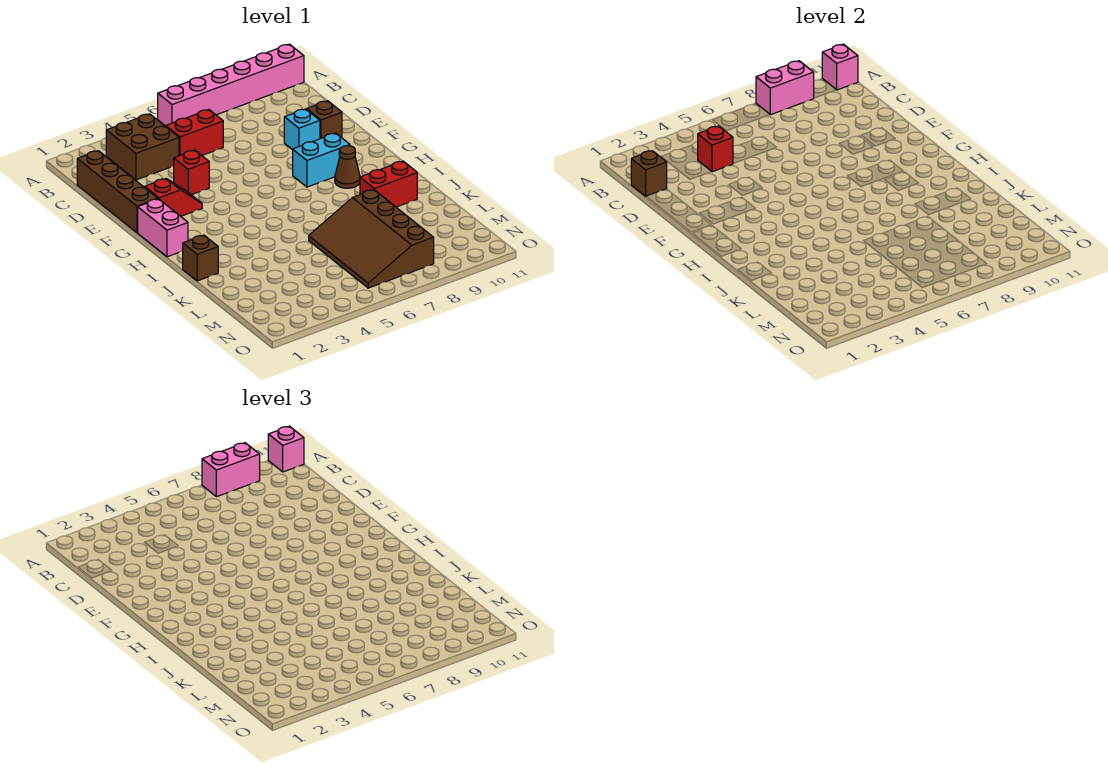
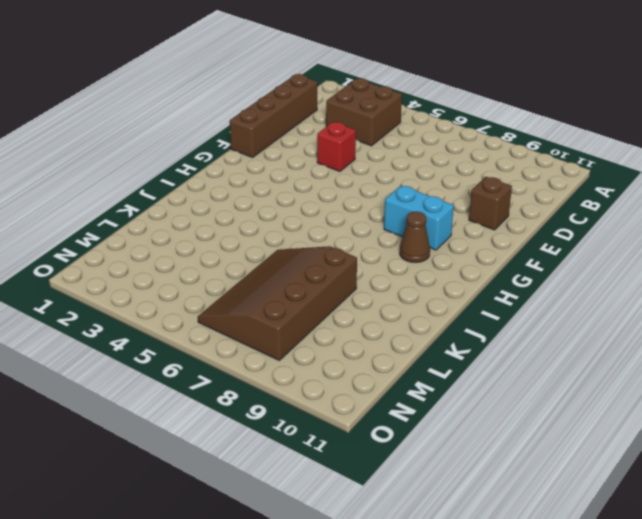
none -> pink brick A6:A11 level 1
none -> red brick C5:C6 level 1
none -> cyan brick E9 level 1

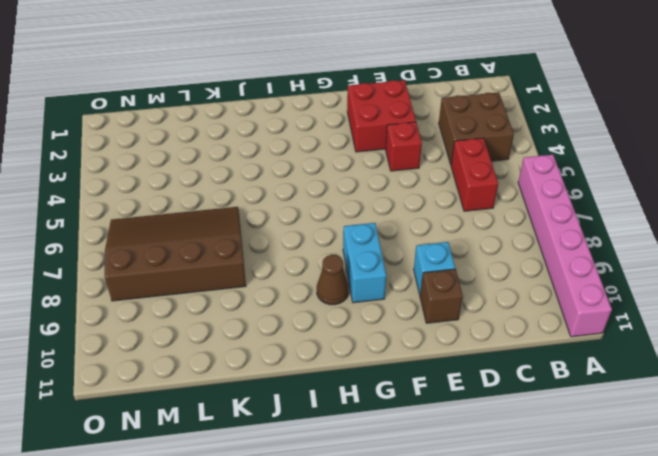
red brick E2:F3 level 1 -> red slope F2:F3 level 1 top 2
none -> brown brick C1:F1 level 1
none -> pink brick G1:H1 level 1
none -> brown brick J1 level 1

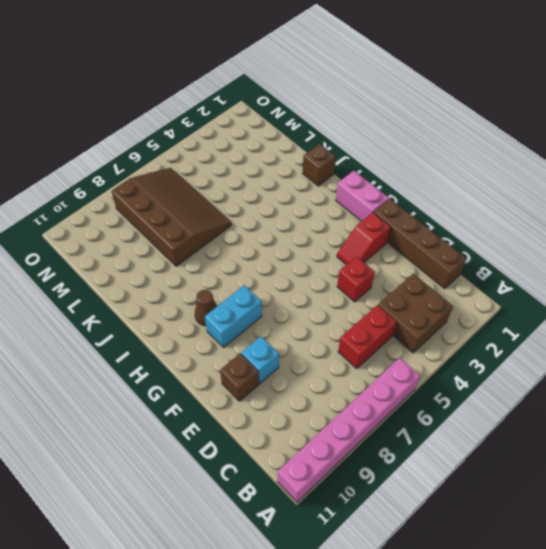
none -> red brick J9:J10 level 1
none -> pink brick A8:A9 level 2
none -> pink brick A11 level 2

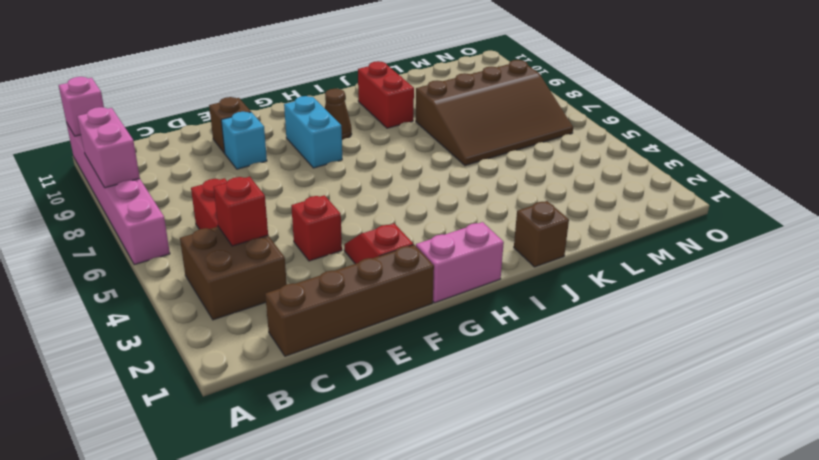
none -> brown brick C1 level 2
none -> pink brick A8:A9 level 3
none -> pink brick A11 level 3

